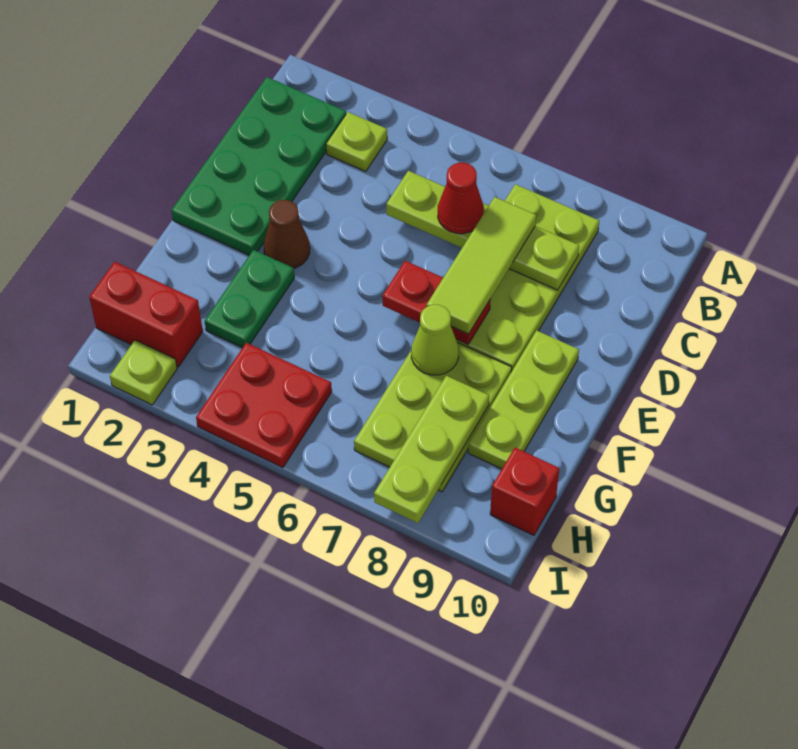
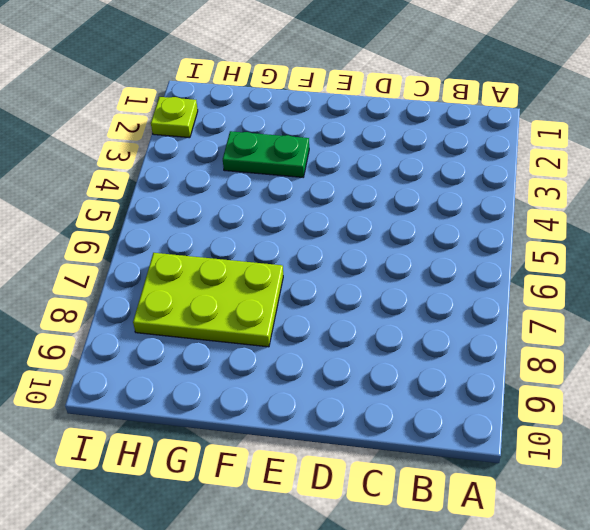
none -> green plate B1:E2 level 1
none -> lime plate B3 level 1
none -> lime plate B7:E8 level 1

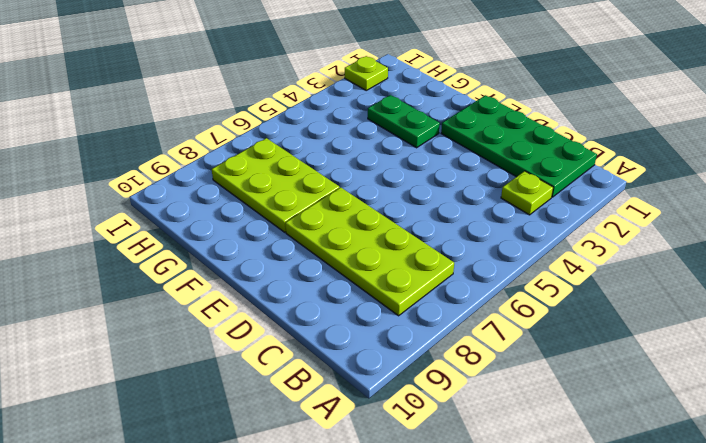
none -> brown cone E3 level 1
none -> lime plate E9:G9 level 1
none -> red brick H1:H2 level 1

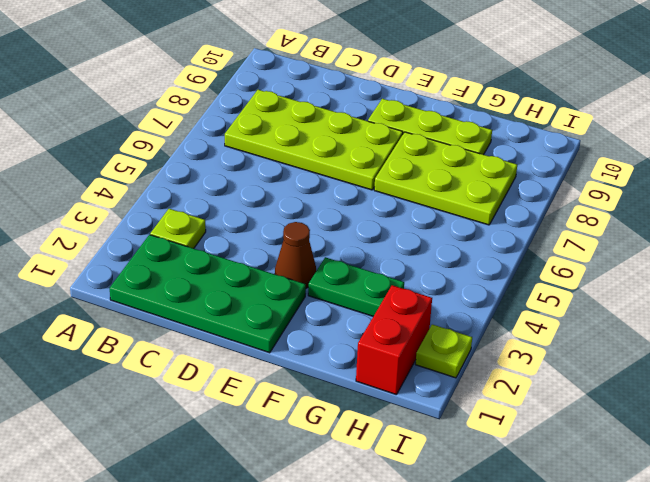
none -> red plate H4:I5 level 1
none -> red brick H10 level 1
none -> lime plate C5:C8 level 2

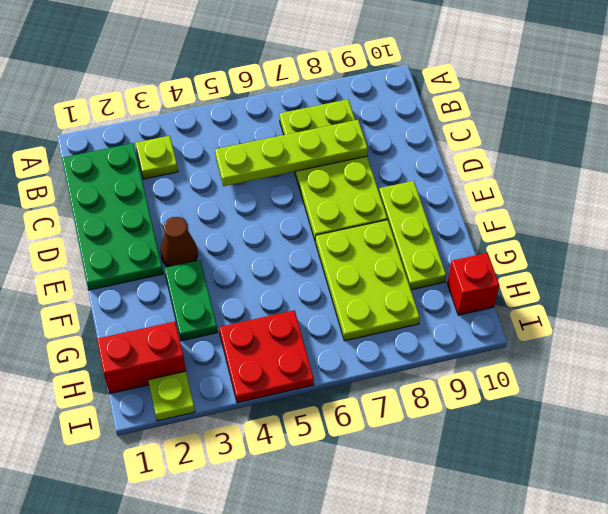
none -> red plate E6:E7 level 2
none -> lime cone F7 level 2
none -> lime plate G8:I8 level 2

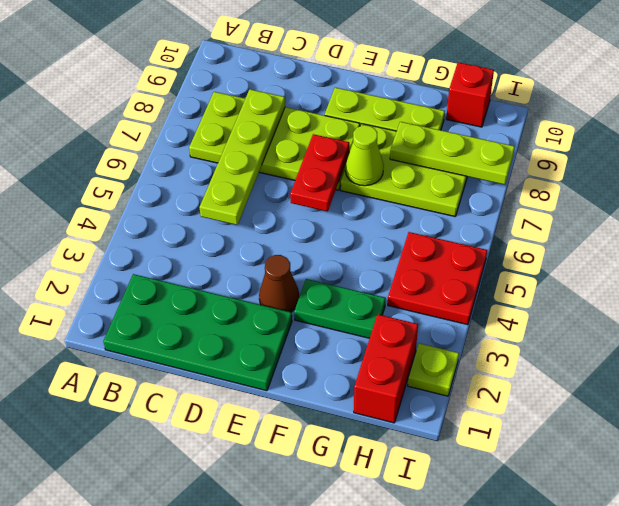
none -> lime plate B3 level 1
none -> red cone C6 level 3
none -> lime tile C7:E7 level 3

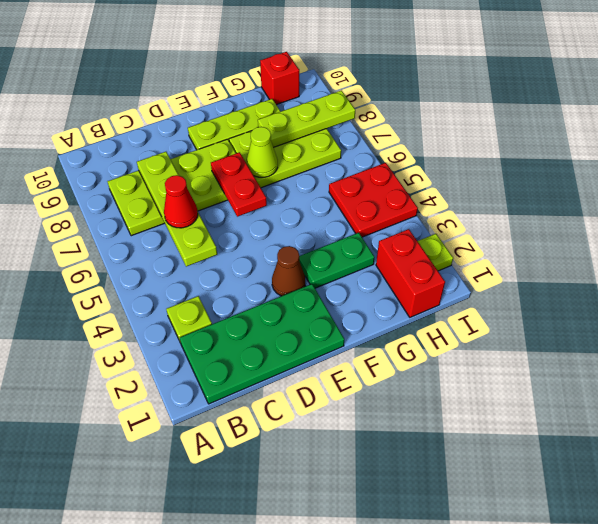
none -> lime tile C7:E7 level 3

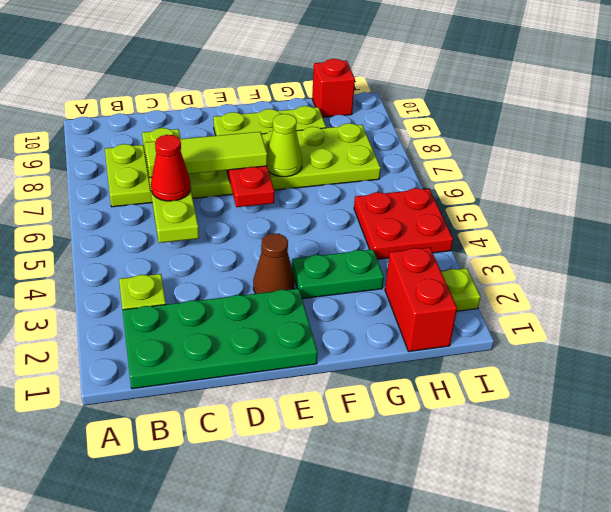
none -> lime plate G8:I8 level 2

